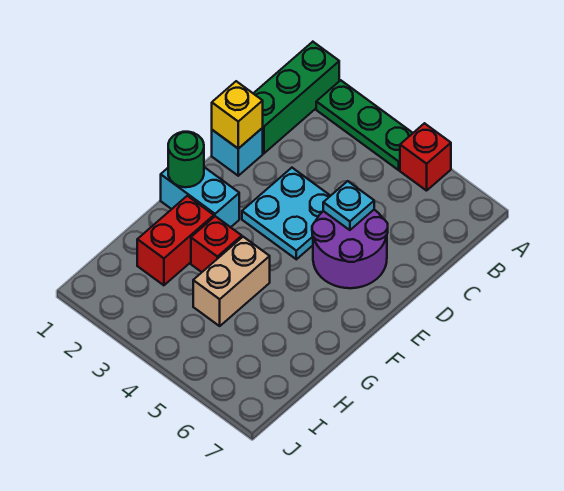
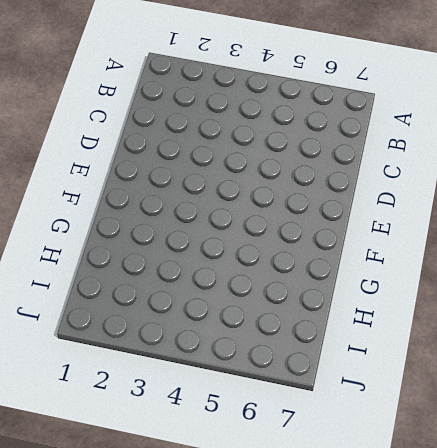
none -> green brick A1:C1 level 1
none -> green plate A2:A4 level 1
none -> red brick A5 level 1

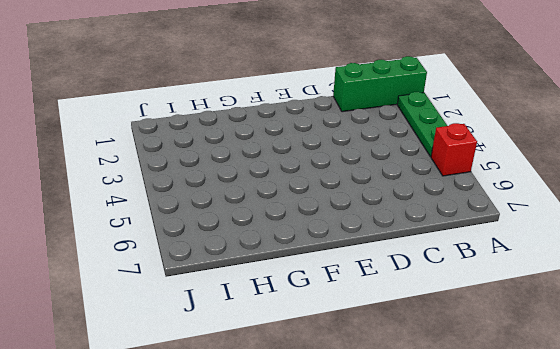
none -> cyan brick D1 level 1
none -> cyan plate D3:E4 level 1
none -> purple round brick D5:E6 level 1

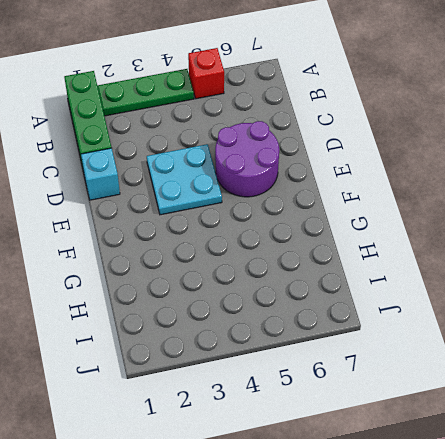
none -> cyan brick F1:F2 level 1
none -> red brick G2:H2 level 1
none -> red brick G3 level 1

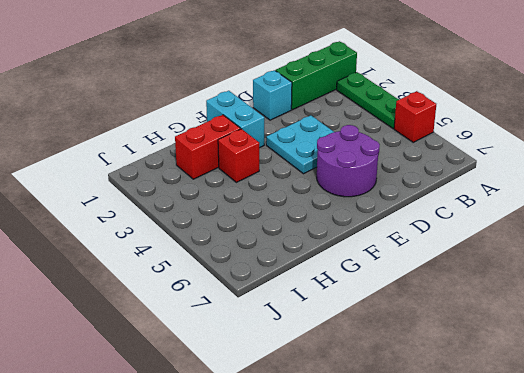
none -> tan brick G4:H4 level 1
none -> yellow brick D1 level 2
none -> cyan plate D5 level 2

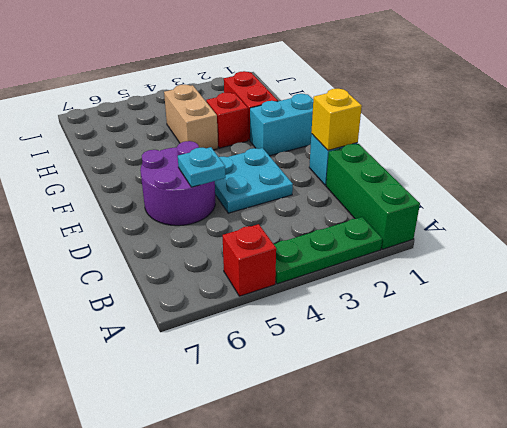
none -> green round brick F1 level 2

